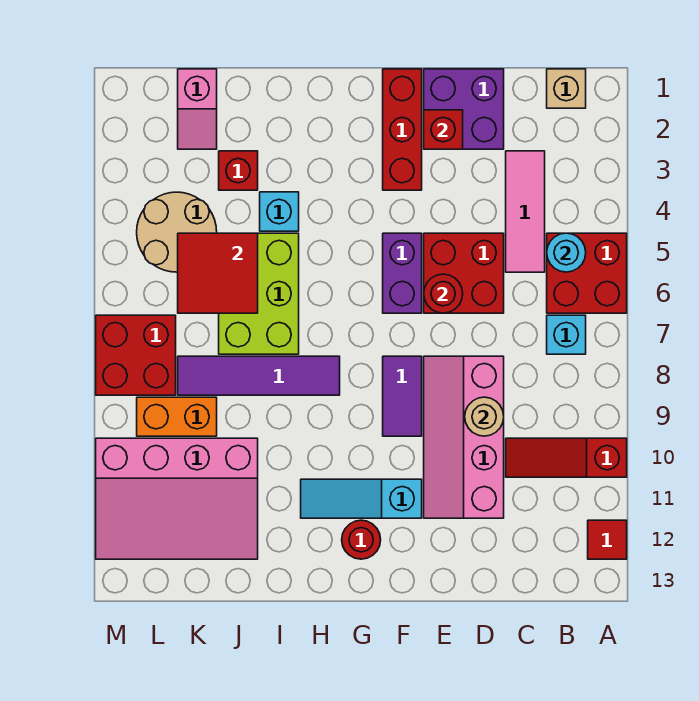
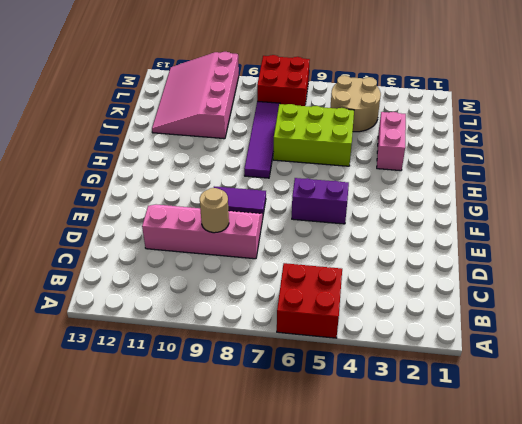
pink brick I3:J3 level 1 -> red brick J3 level 1
none -> red slope A10:C10 level 1 top A
none -> red tile A12 level 1
none -> tan brick B1 level 1

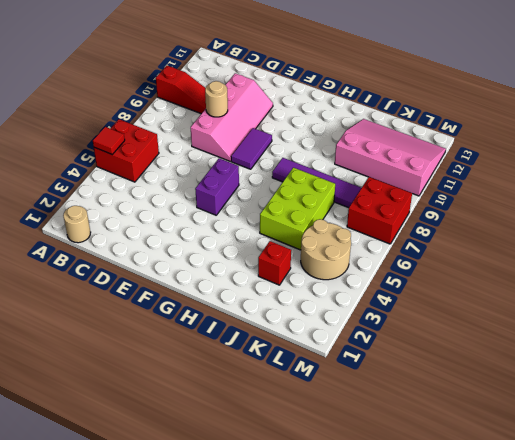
red tile A5 level 2 -> red tile A12 level 1
tan round brick B1 level 1 -> tan brick B1 level 1
none -> cyan brick B7 level 1
none -> pink tile C3:C5 level 1
none -> purple brick D1:E2 level 1

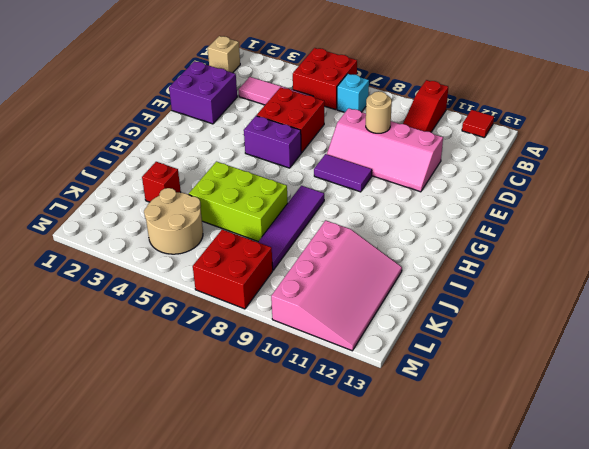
none -> red brick F1:F3 level 1
none -> cyan slope F11:H11 level 1 top F
none -> red round brick G12 level 1

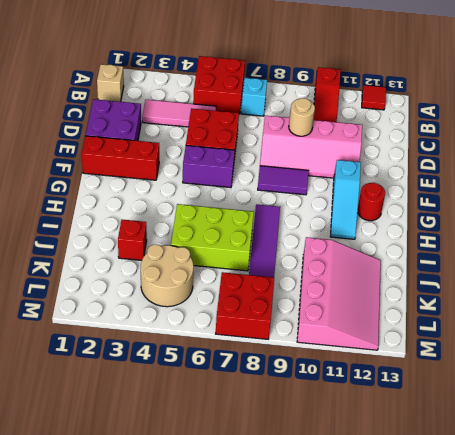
none -> cyan brick I4 level 1
none -> pink slope K1:K2 level 1 top 1
none -> orange brick K9:L9 level 1

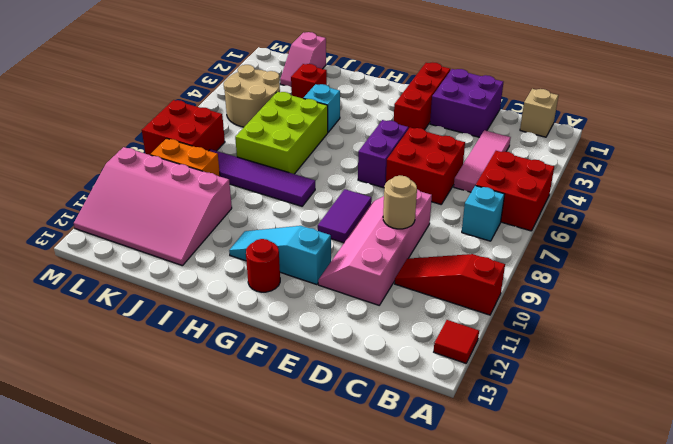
none -> cyan round brick B5 level 2
none -> red brick E2 level 2
none -> red round brick E6 level 2

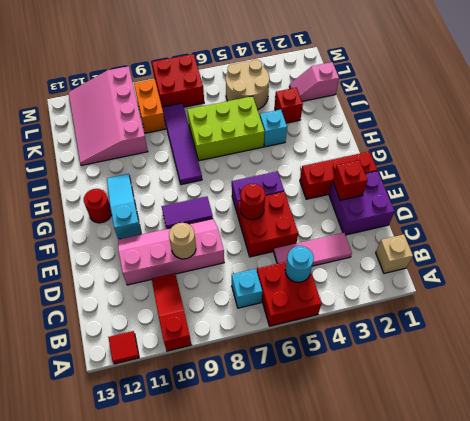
none -> red tile J5:K6 level 2

